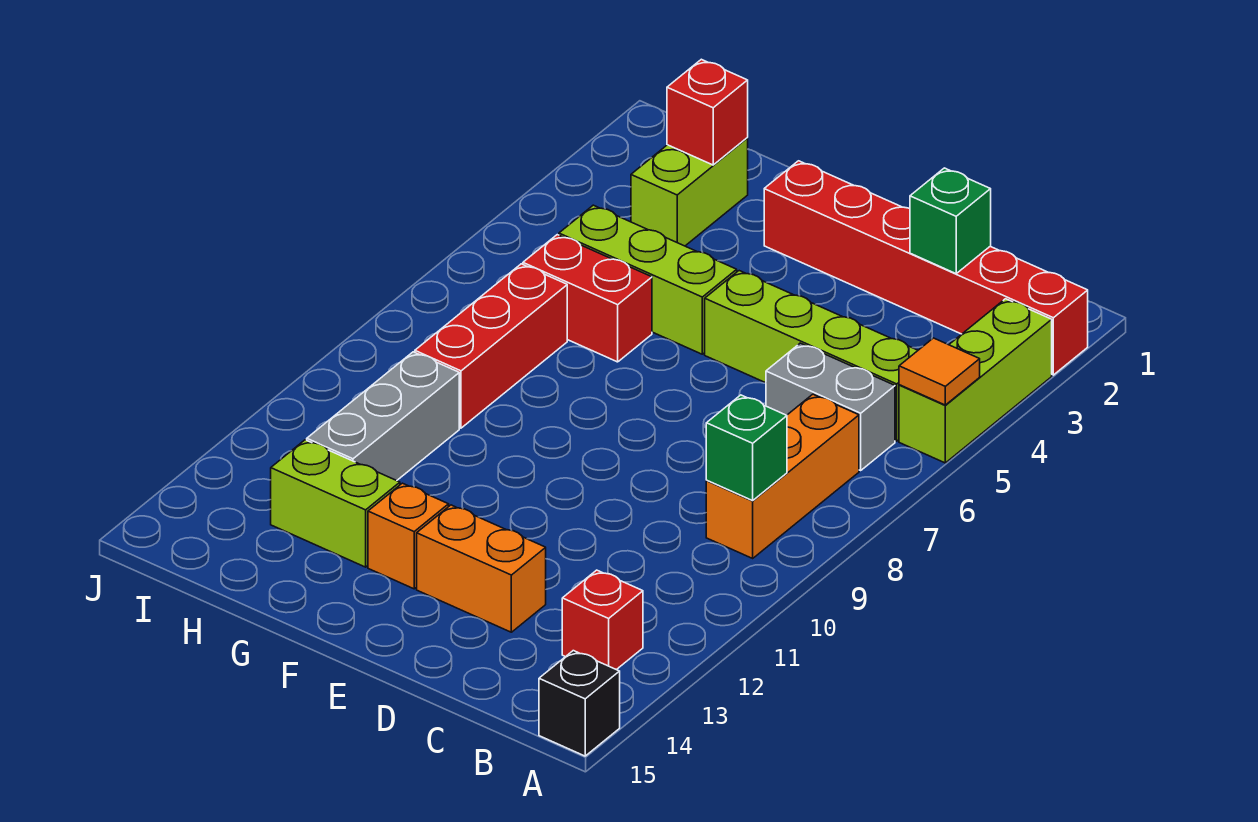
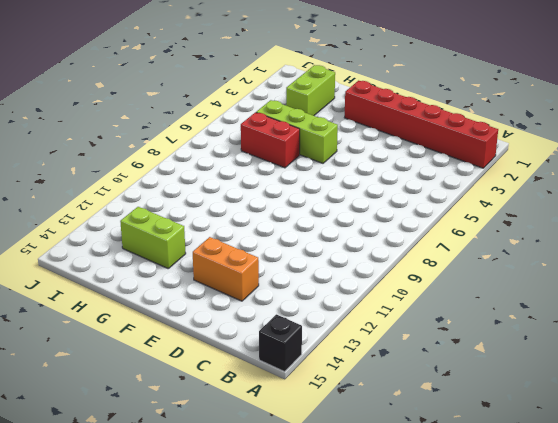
none -> lime brick A3:A5 level 1
none -> lime brick B5:E5 level 1
none -> grey brick B6:C6 level 1

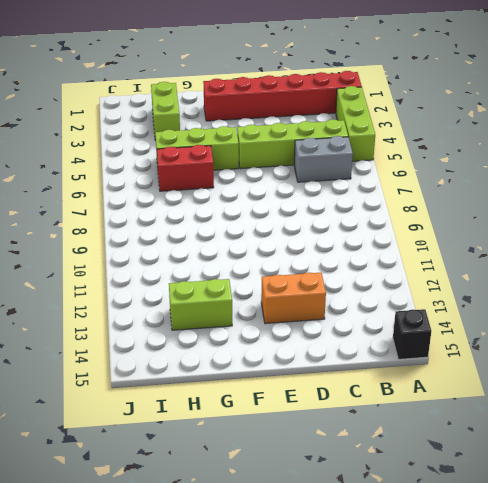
none -> orange brick B7:B9 level 1
none -> red brick B13 level 1
none -> orange brick F13 level 1

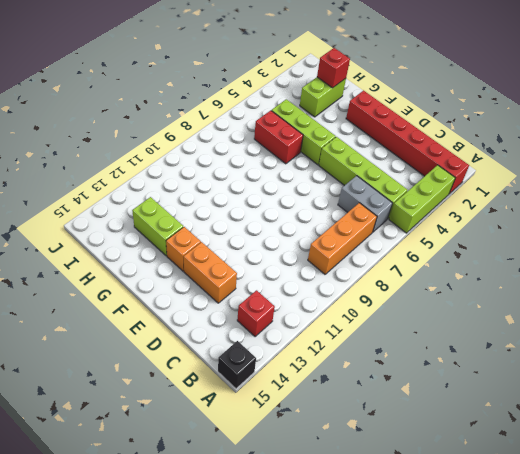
none -> red brick H7:H9 level 1
none -> grey brick H10:H12 level 1
none -> orange tile A5 level 2

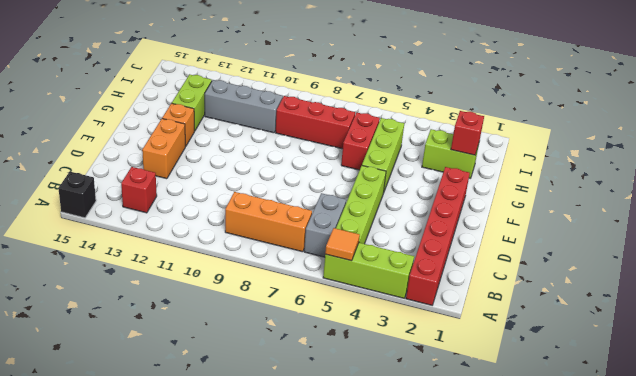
none -> green brick B9 level 2
none -> green brick C2 level 2

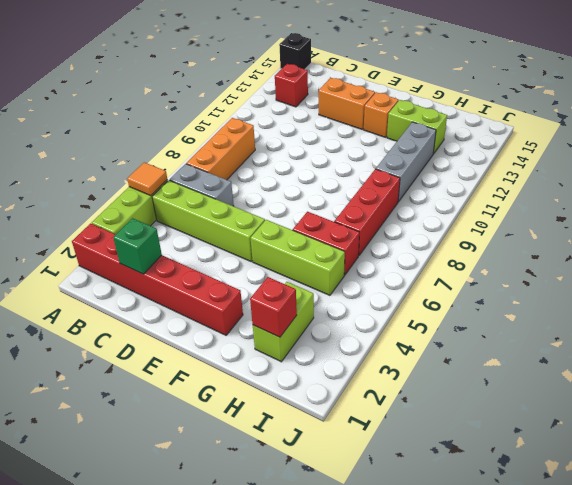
none -> green brick B9 level 2

